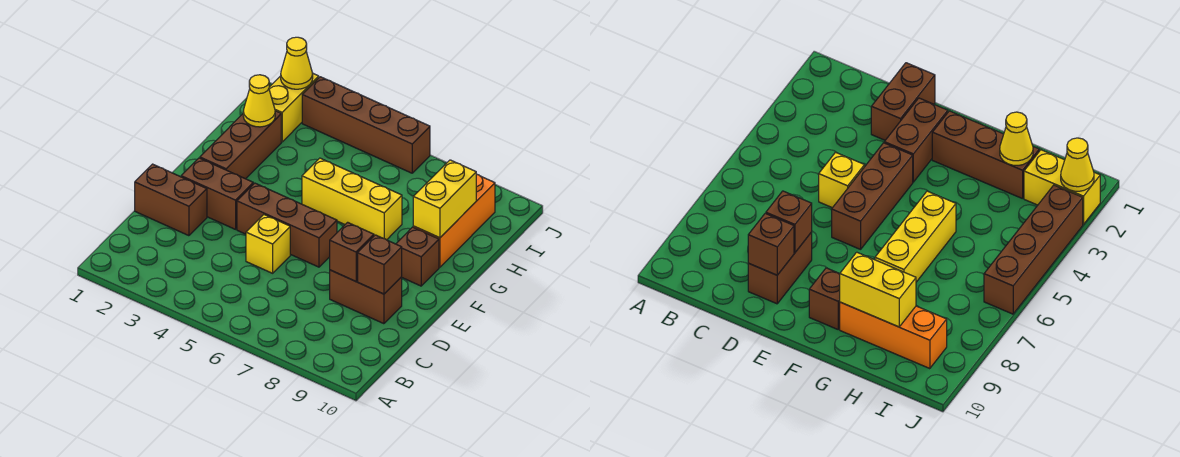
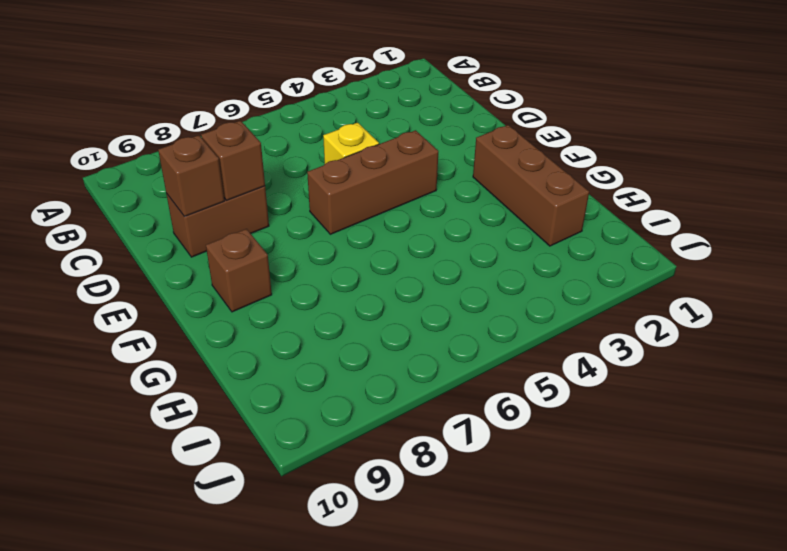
none -> brown brick D1:D2 level 1
none -> brown brick E2:E3 level 1
none -> yellow brick G5:G7 level 1

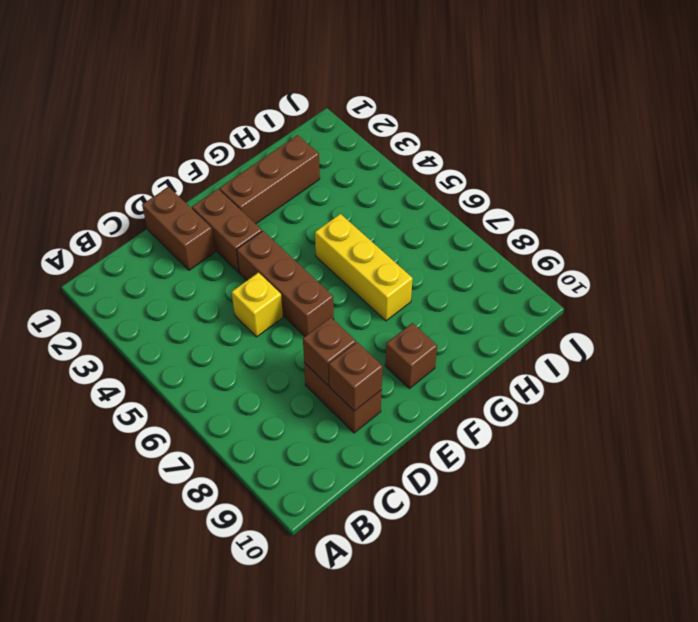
none -> orange brick G9:I9 level 1
none -> yellow brick I2:J2 level 1
none -> brown brick J3:J6 level 1

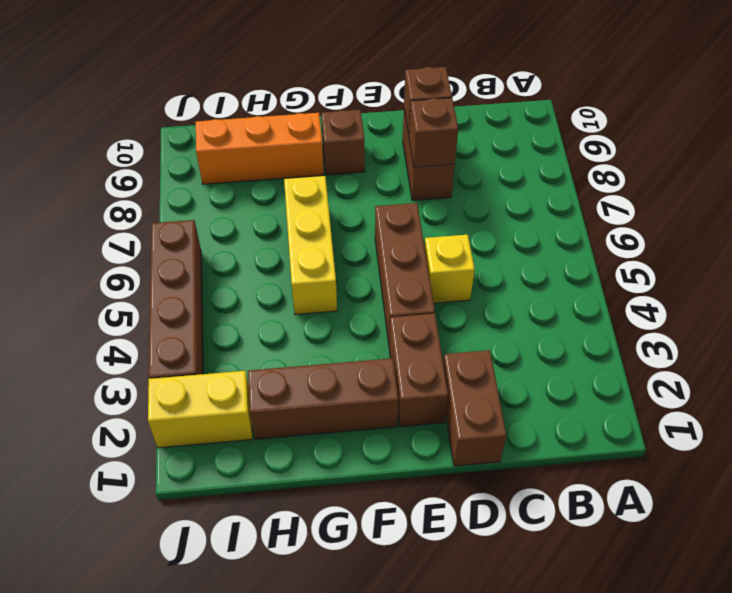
none -> yellow brick G9:H9 level 2
none -> yellow cone H2 level 2
none -> yellow cone J2 level 2

